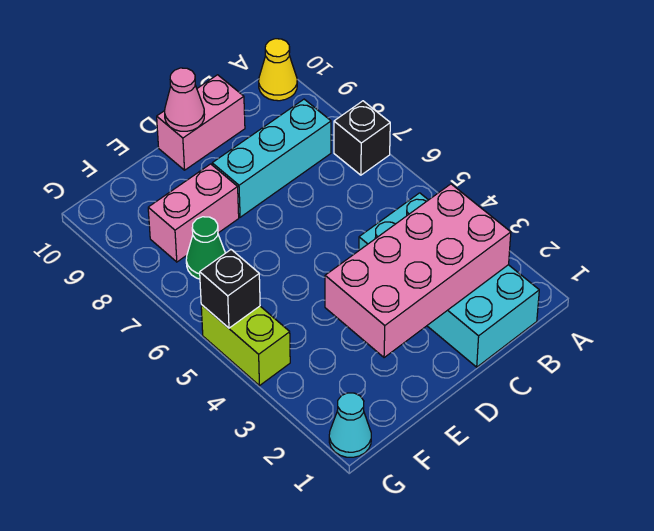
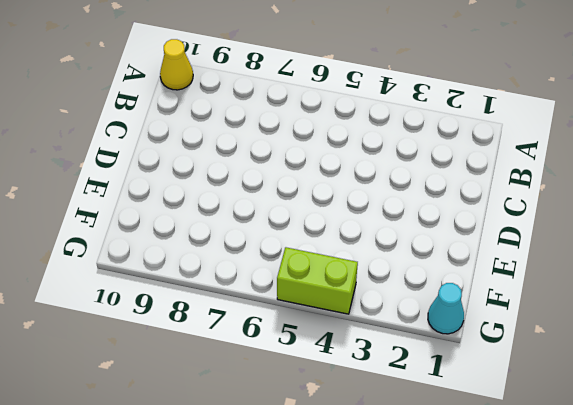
none -> black brick A7 level 1
none -> cyan brick B1:C4 level 1
none -> cyan brick B8:D8 level 1

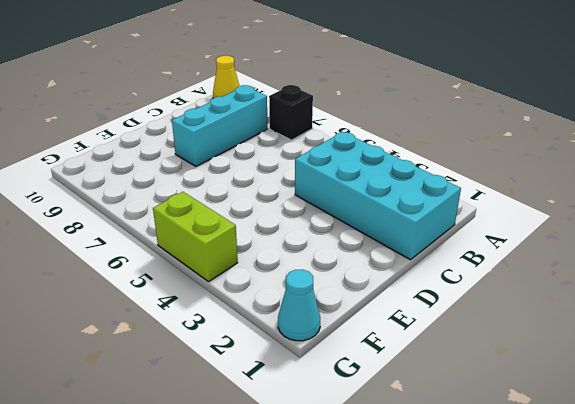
none -> pink brick C10:D10 level 1
none -> pink brick E8:F8 level 1
none -> green cone F7 level 1

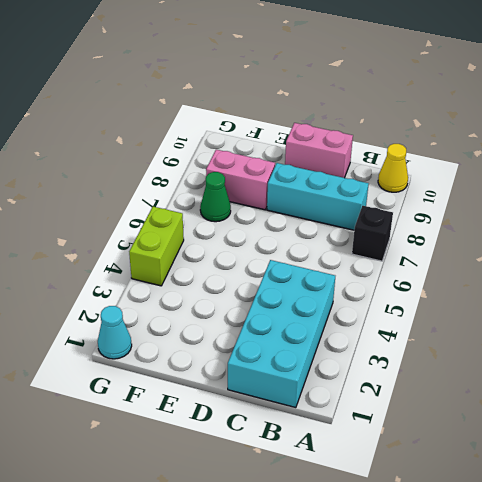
none -> pink brick B2:E3 level 2
none -> pink cone D10 level 2
none -> black brick G5 level 2

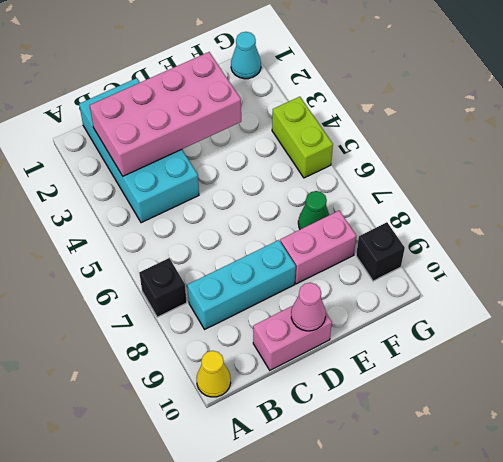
black brick G9 level 1 -> black brick G5 level 2

